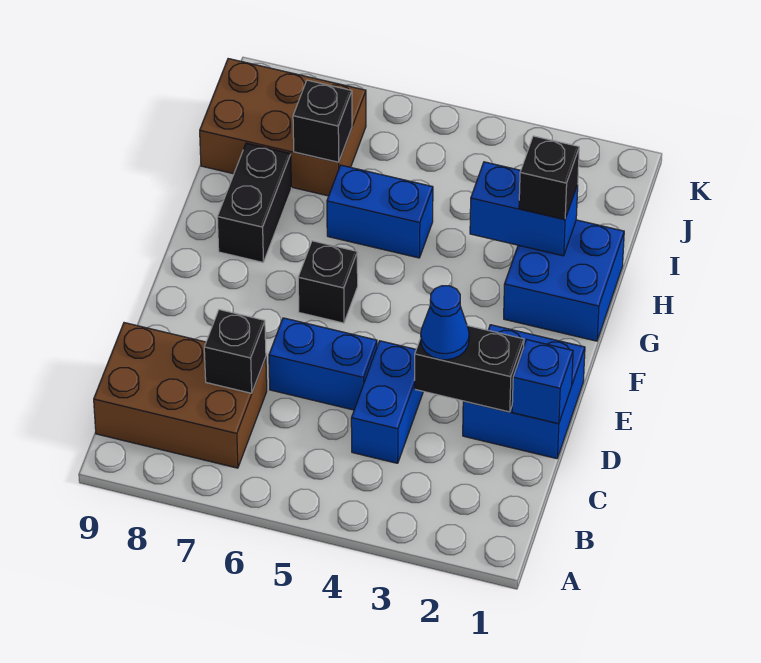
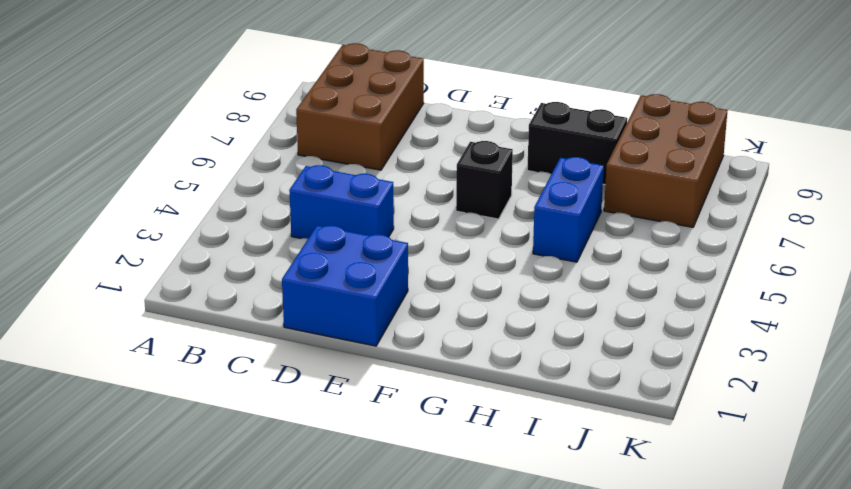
none -> blue brick D5:D6 level 1
none -> blue brick G1:H2 level 1
none -> black brick C7 level 2

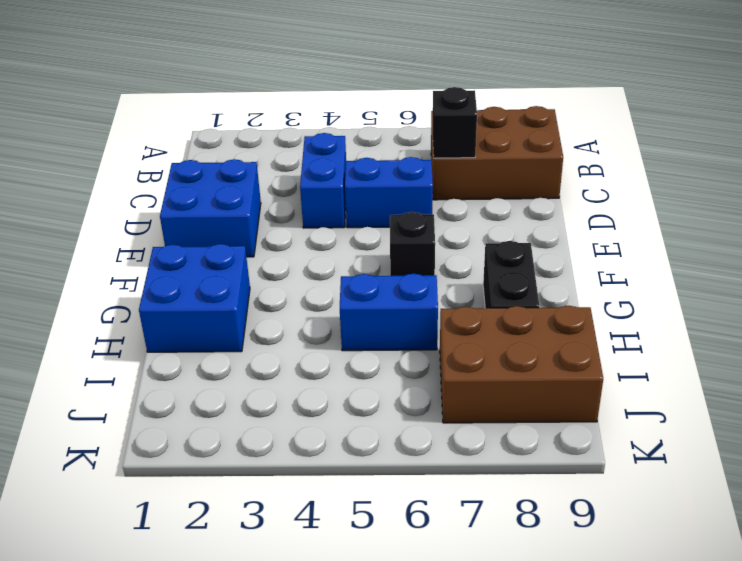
none -> blue brick D1 level 2
none -> black brick D2:D3 level 2
none -> blue brick H2:H3 level 2

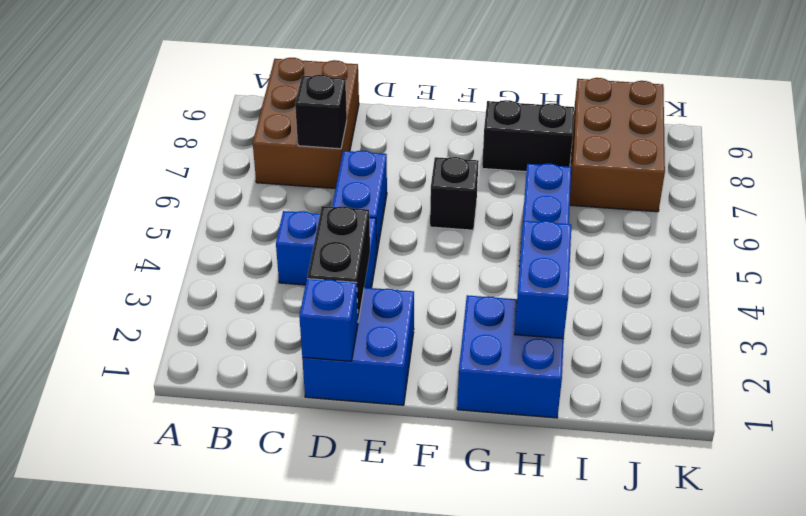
none -> black brick I7 level 2
none -> blue cone D3 level 3
none -> black brick H2 level 3

